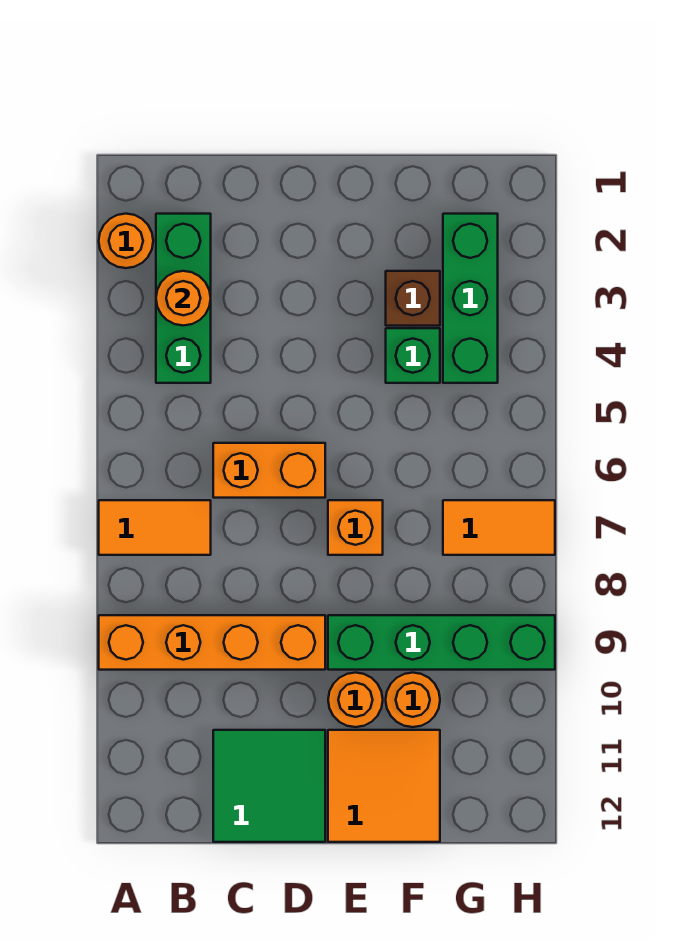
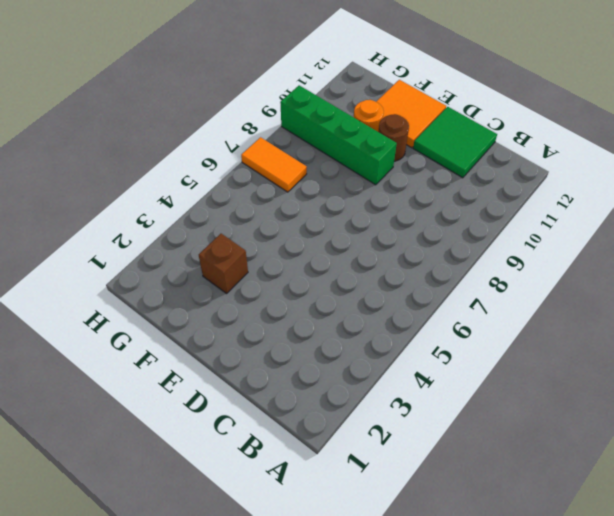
brown round brick E10 level 1 -> orange round brick E10 level 1
none -> orange round brick A2 level 1
none -> orange tile A7:B7 level 1
none -> orange brick A9:D9 level 1

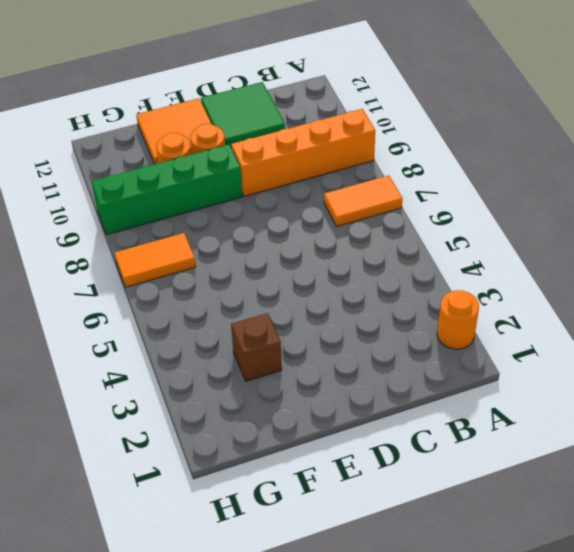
none -> green brick B2:B4 level 1
none -> orange brick C6:D6 level 1
none -> orange brick E7 level 1

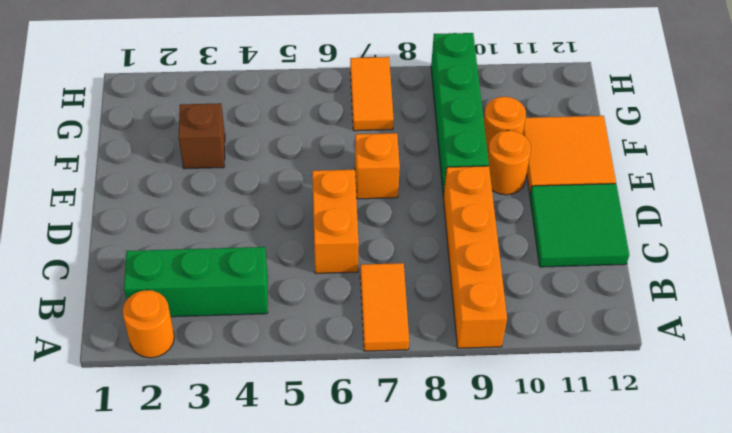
none -> green brick F4 level 1
none -> green brick G2:G4 level 1
none -> orange round brick B3 level 2

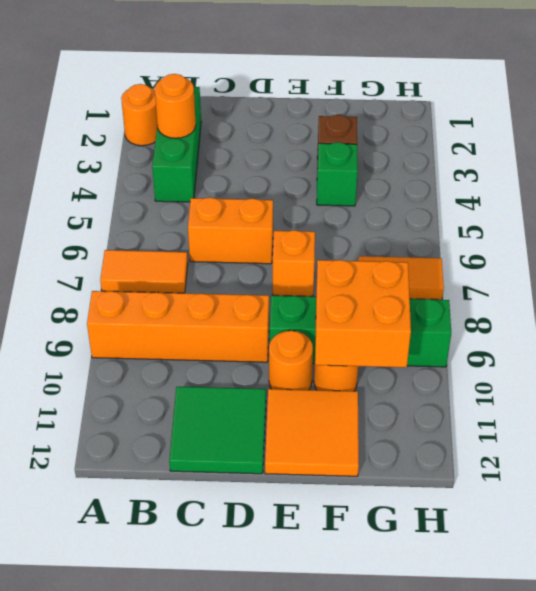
orange brick F9:G10 level 2 -> none
none -> green brick G2:G4 level 1

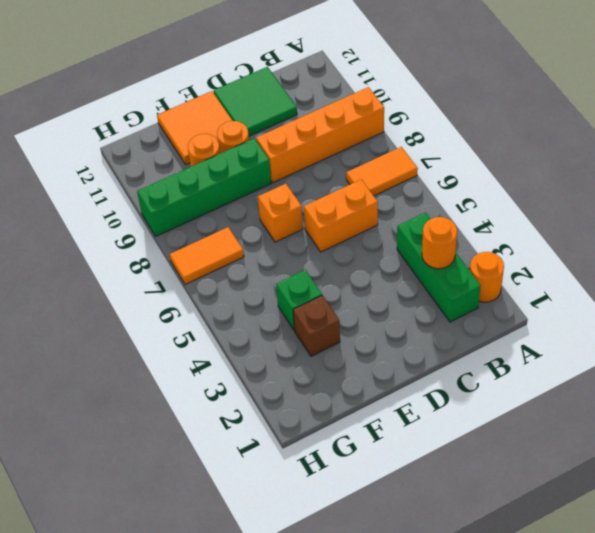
none -> green brick G2:G4 level 1

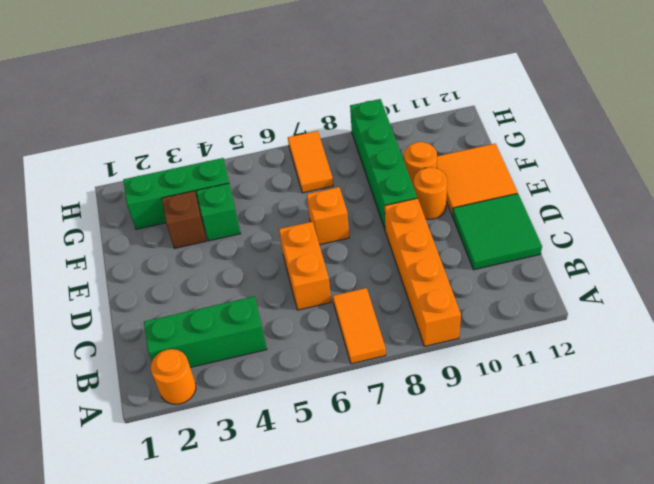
none -> orange round brick B3 level 2

